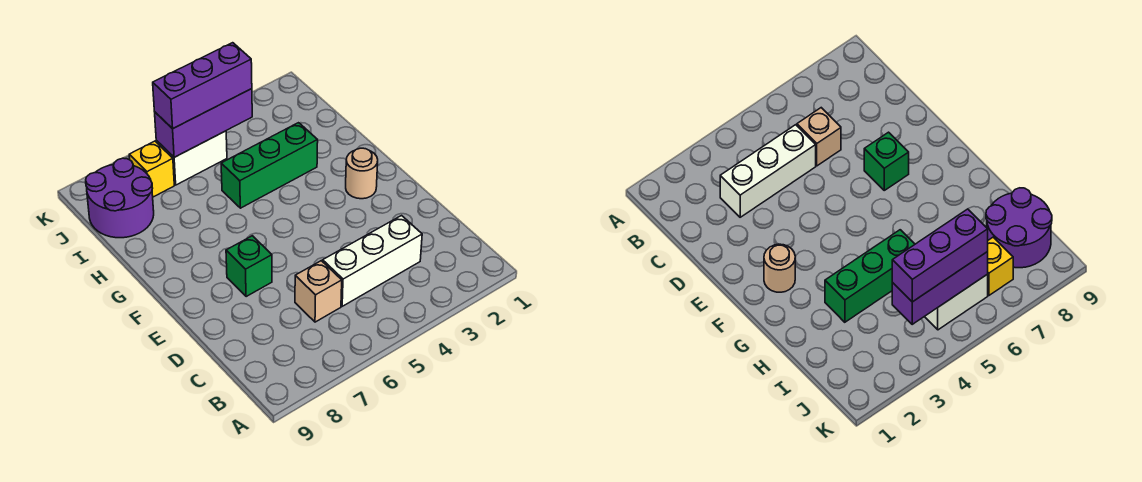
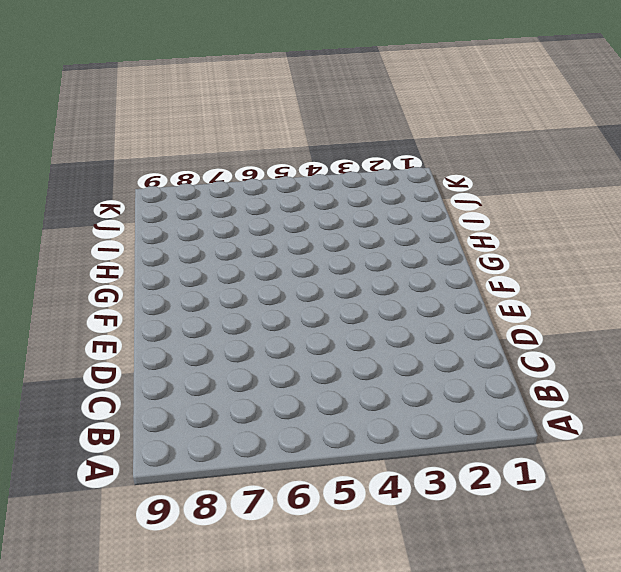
none -> white brick C3:C5 level 1
none -> tan brick C6 level 1

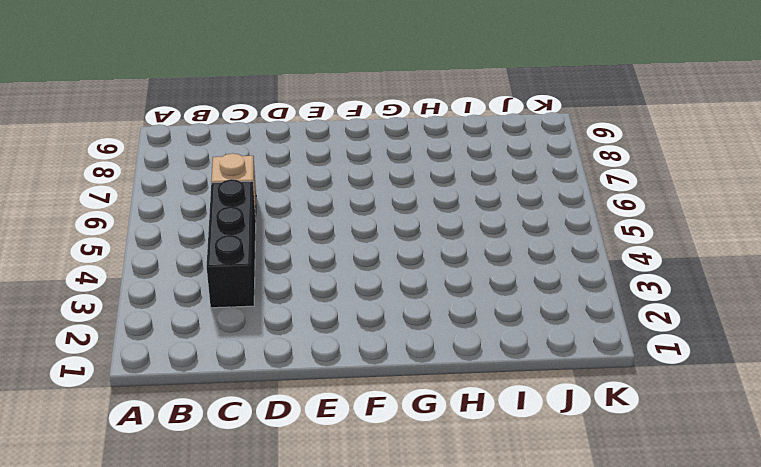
black brick C3:C5 level 1 -> white brick C3:C5 level 1
none -> green brick E7 level 1
none -> tan round brick F2 level 1

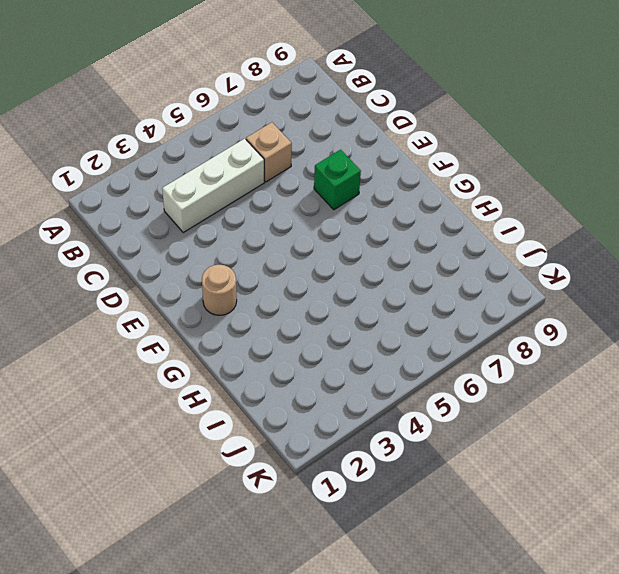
none -> green brick H3:H5 level 1
none -> purple round brick I8:J9 level 1

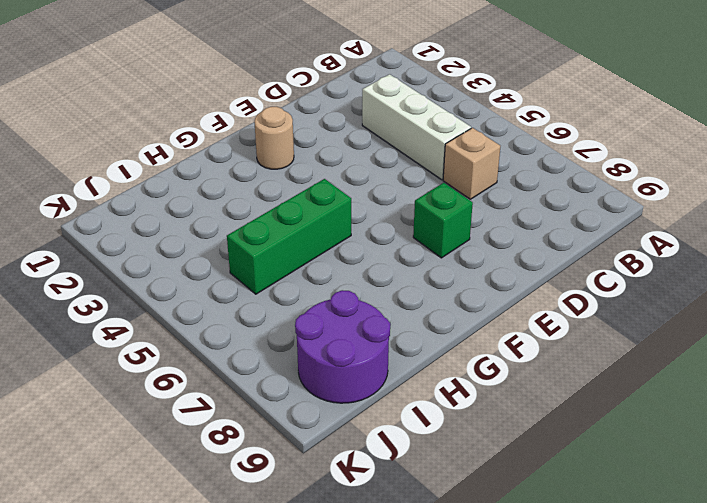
green brick G5:I5 level 1 -> green brick H3:H5 level 1
none -> white brick J5:J6 level 1
none -> yellow brick J7 level 1

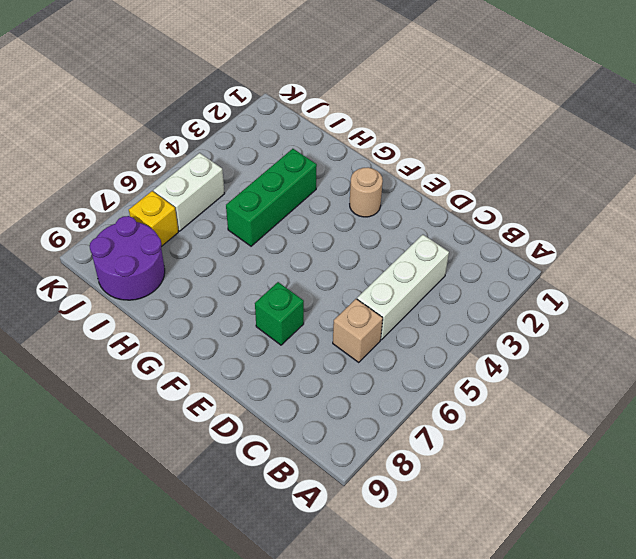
none -> purple brick J4:J6 level 2
none -> purple brick J4:J6 level 3

